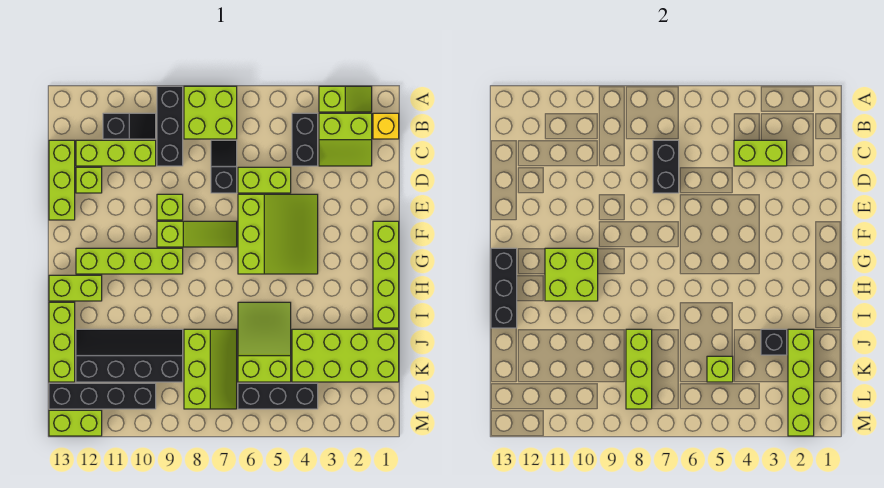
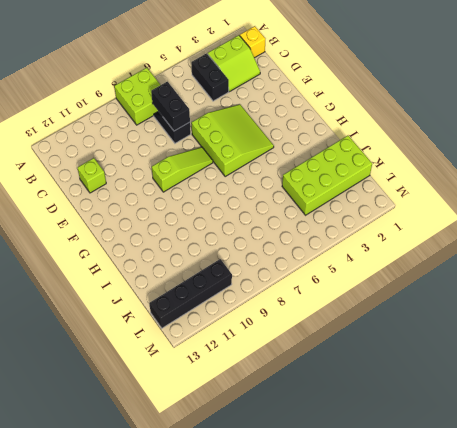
none -> lime slope A2:A3 level 1 top 3
none -> black brick A9:C9 level 1
none -> black slope B10:B11 level 1 top 11
none -> lime brick C10:C12 level 1

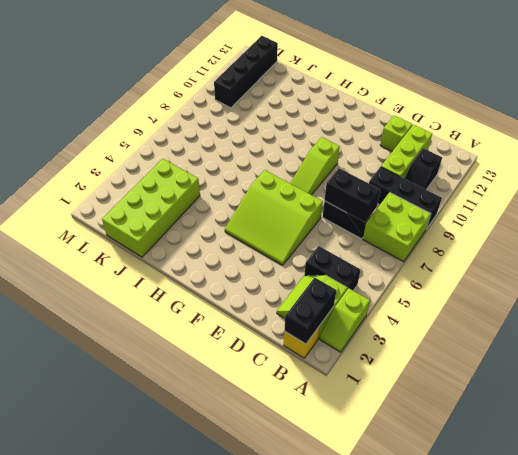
black brick B1:B2 level 2 -> none
none -> lime brick C13:E13 level 1
none -> lime brick D5:D6 level 1
none -> lime brick E9 level 1
none -> lime brick F1:I1 level 1

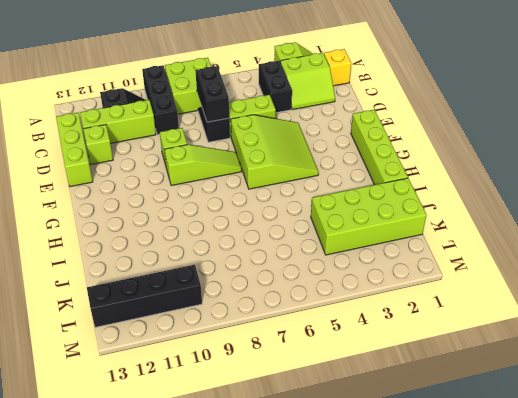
none -> lime brick G9:G12 level 1
none -> lime brick H12:H13 level 1
none -> lime slope I5:K6 level 1 top K
none -> lime brick I13:K13 level 1

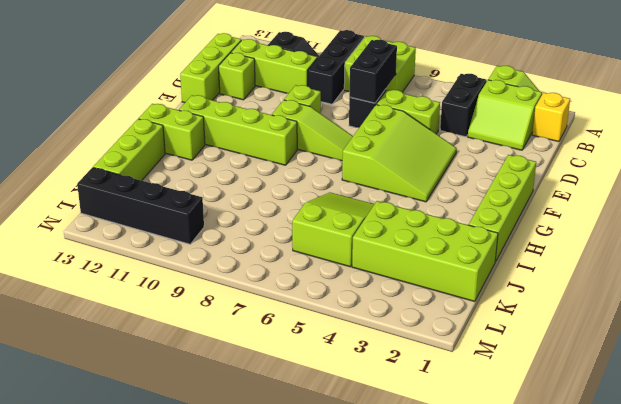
none -> lime slope J7:L8 level 1 top 8
none -> black slope J9:K12 level 1 top K
none -> black brick L4:L6 level 1
none -> lime brick M12:M13 level 1

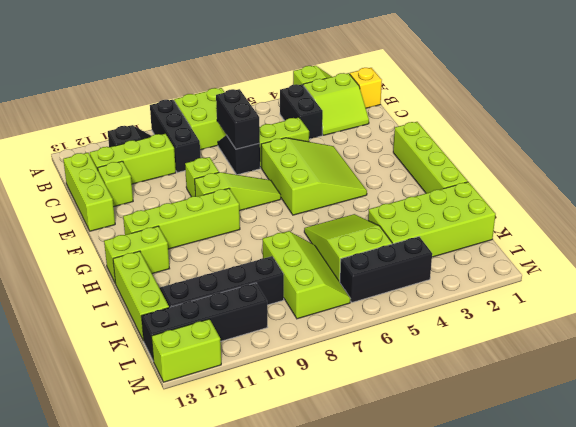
none -> lime brick C3:C4 level 2
none -> lime brick G10:H11 level 2
none -> black brick G13:I13 level 2
none -> lime brick J2:M2 level 2

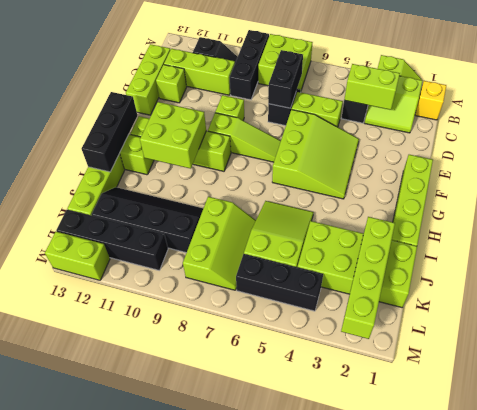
none -> black brick J3 level 2
none -> lime brick J8:L8 level 2
none -> lime brick K5 level 2

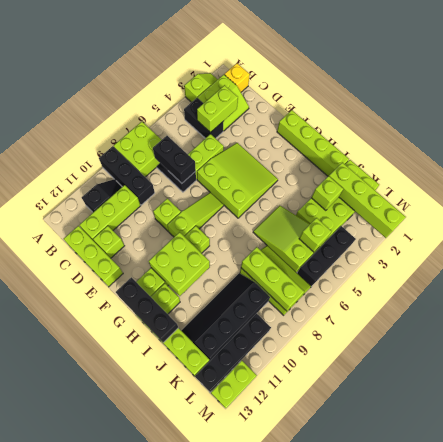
lime brick J3 level 2 -> black brick J3 level 2

